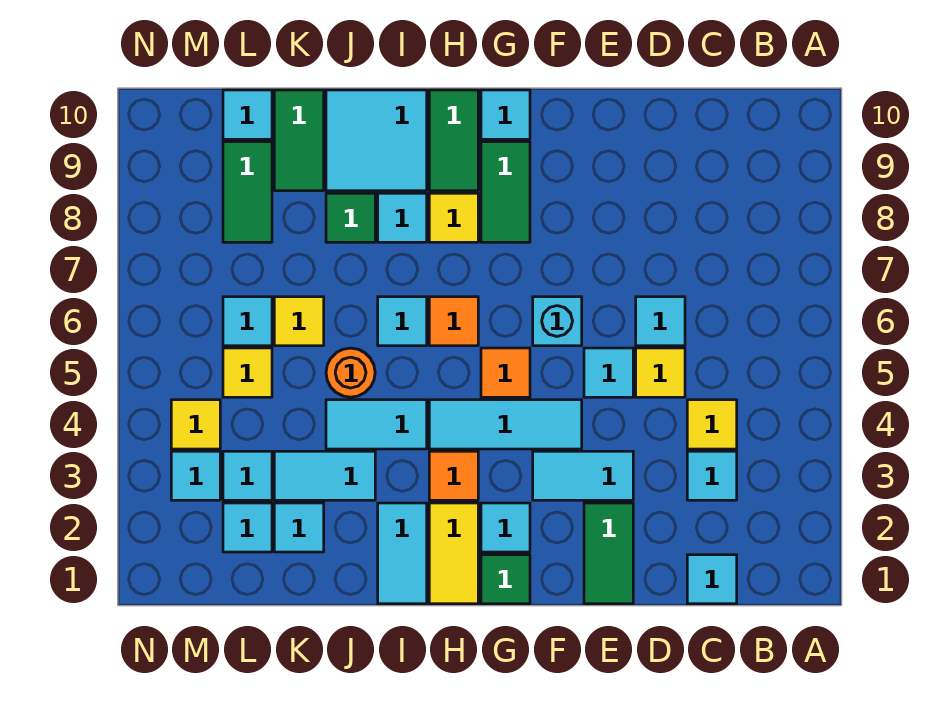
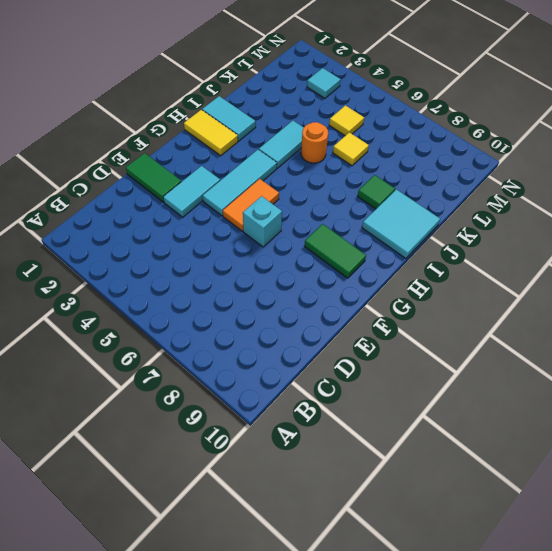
orange tile F5:G5 level 1 -> orange tile G5 level 1
none -> cyan tile C1 level 1
none -> cyan tile C3 level 1
none -> yellow tile C4 level 1
none -> yellow tile D5 level 1

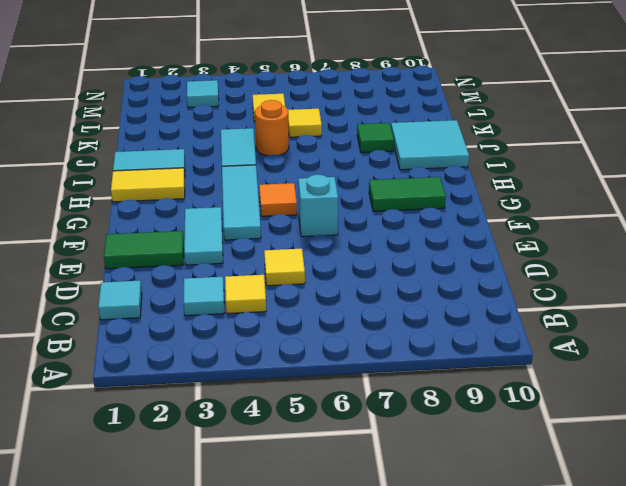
none -> cyan tile D6 level 1
none -> cyan tile E5 level 1
none -> green tile G1 level 1
none -> cyan tile G2 level 1

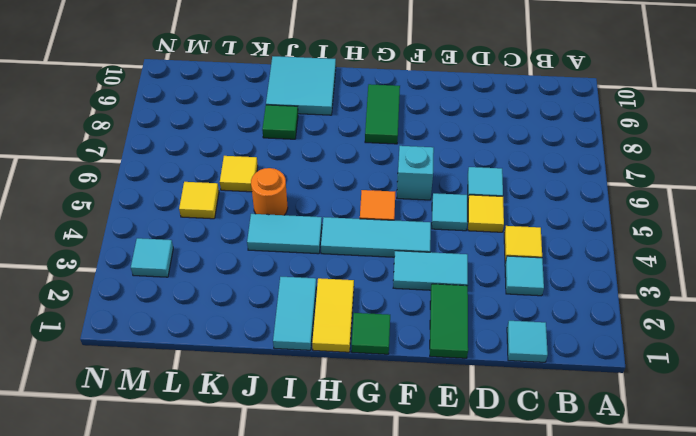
none -> cyan tile G2 level 1
none -> cyan tile G10 level 1
none -> orange tile H3 level 1
none -> orange tile H6 level 1

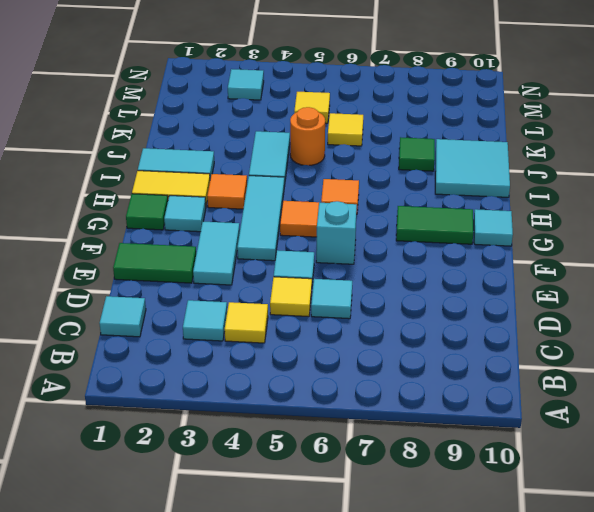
none -> yellow tile H8 level 1
none -> green tile H9:H10 level 1
none -> cyan tile I6 level 1
none -> cyan tile I8 level 1

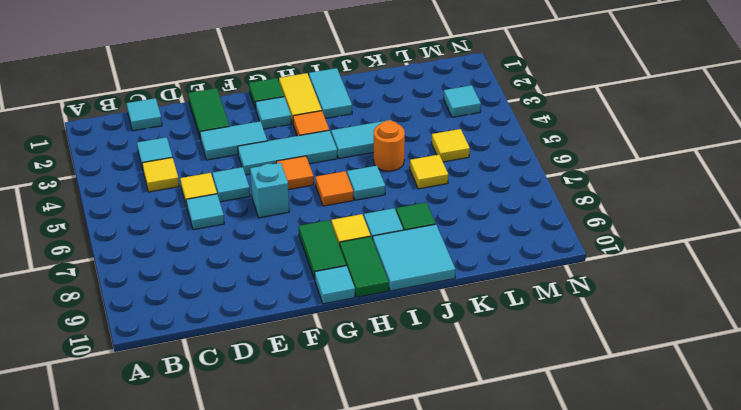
none -> cyan tile J3:K3 level 1
none -> cyan tile K2 level 1
none -> green tile K9:K10 level 1
none -> cyan tile L2 level 1

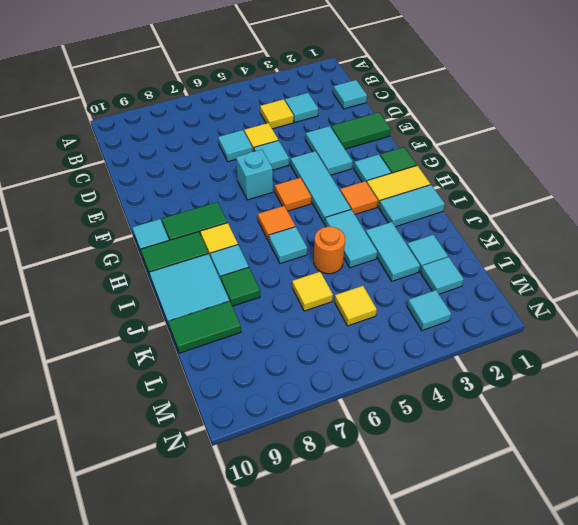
none -> cyan tile L3 level 1
none -> cyan tile L6 level 1
none -> green tile L8:L9 level 1
none -> cyan tile L10 level 1

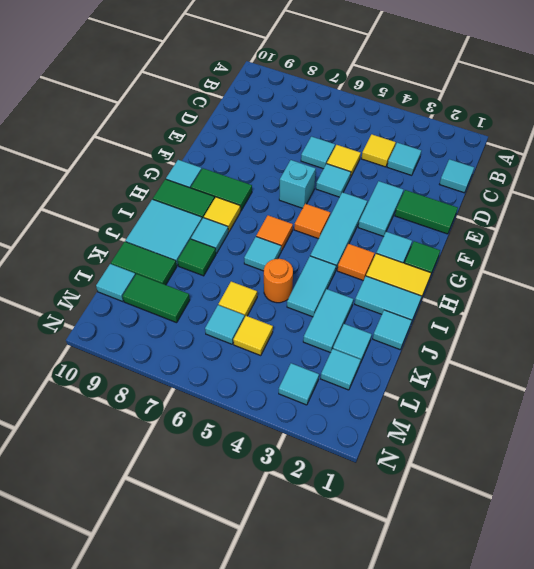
cyan tile J1 level 1 -> cyan tile L3 level 1
none -> yellow tile M4 level 1

